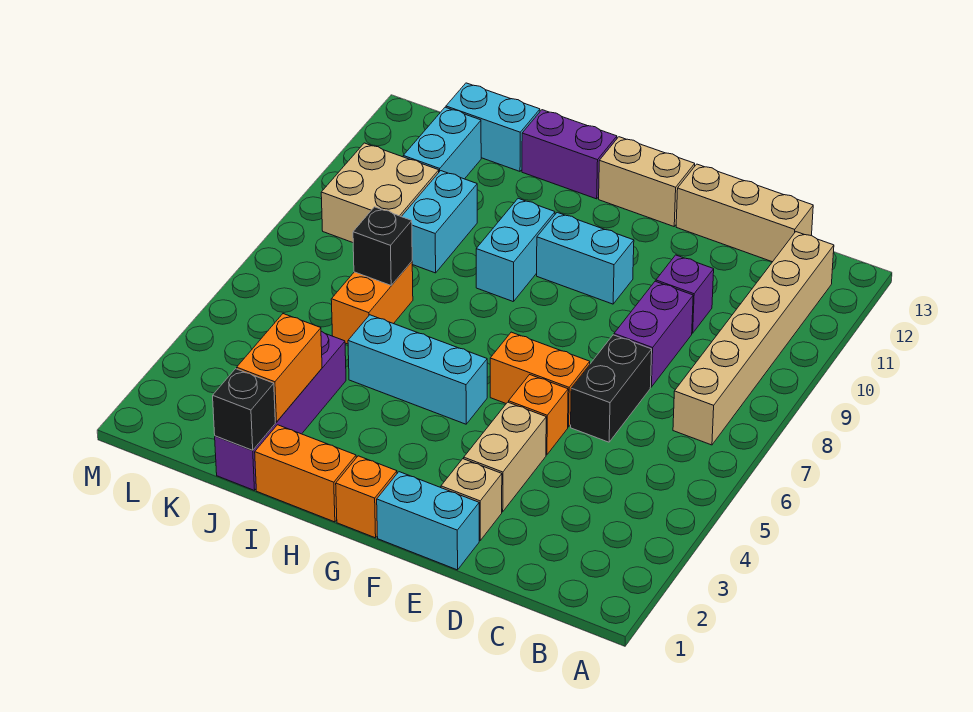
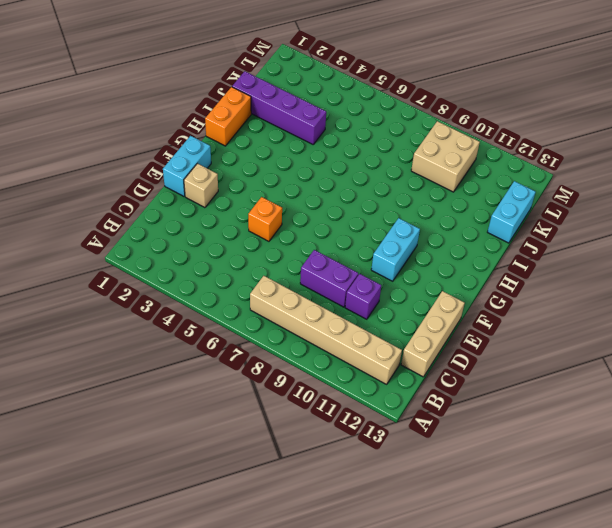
none -> black brick D6:D7 level 1
none -> tan brick E3:E4 level 1
none -> orange brick E6:F6 level 1

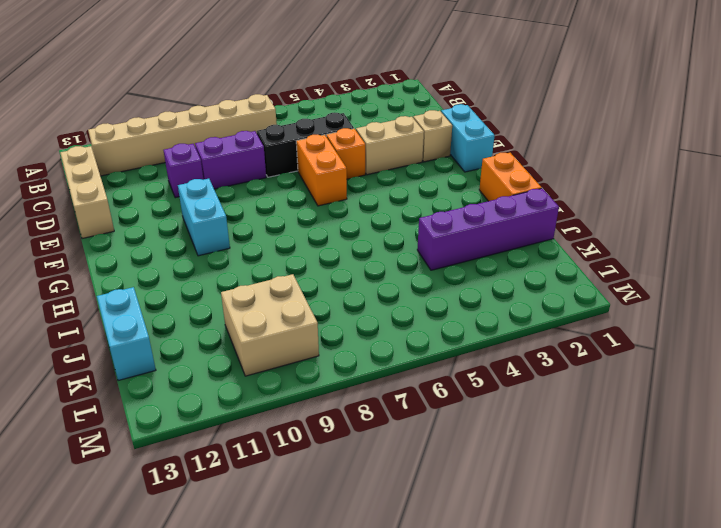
black brick D5:D7 level 1 -> black brick D6:D7 level 1
none -> tan brick F13:G13 level 1
none -> orange brick G1 level 1
none -> cyan brick G5:I5 level 1

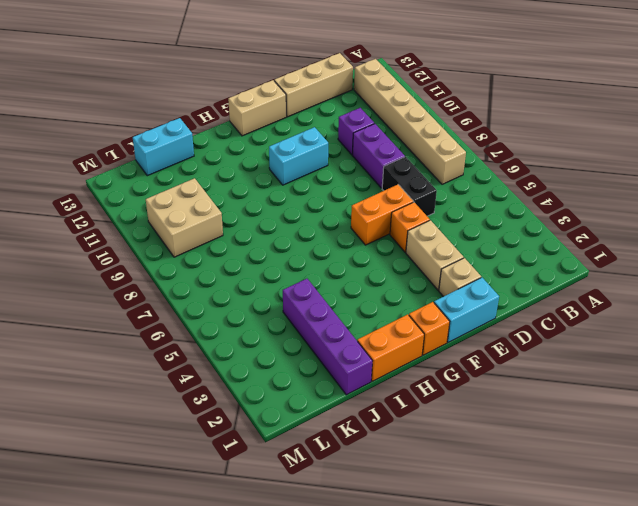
none -> cyan brick G5:I5 level 1
none -> cyan brick H9:H10 level 1
none -> purple brick H13:I13 level 1

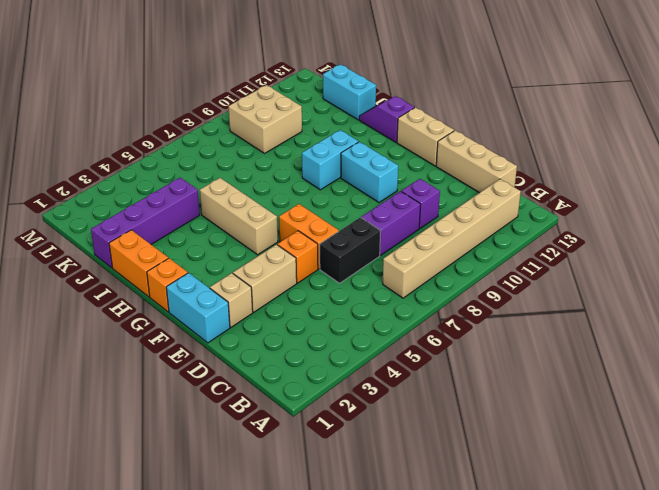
tan brick G5:I5 level 1 -> cyan brick G5:I5 level 1
purple slope H13:I13 level 1 top H -> purple brick H13:I13 level 1
none -> orange brick J6:J7 level 1
none -> cyan brick J9:J10 level 1
none -> cyan brick K11:K12 level 1

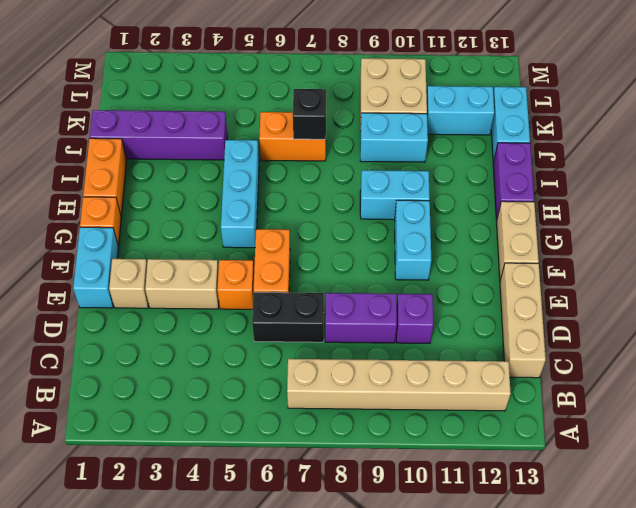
none -> black brick J1 level 2
none -> orange brick J2:J3 level 2

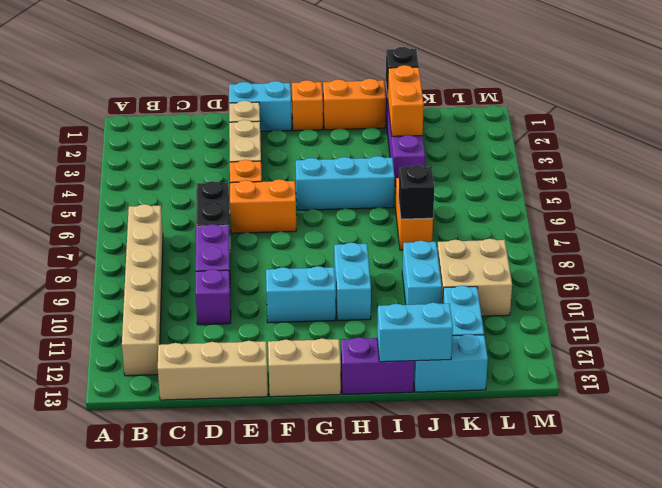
cyan brick I13:J13 level 2 -> none

